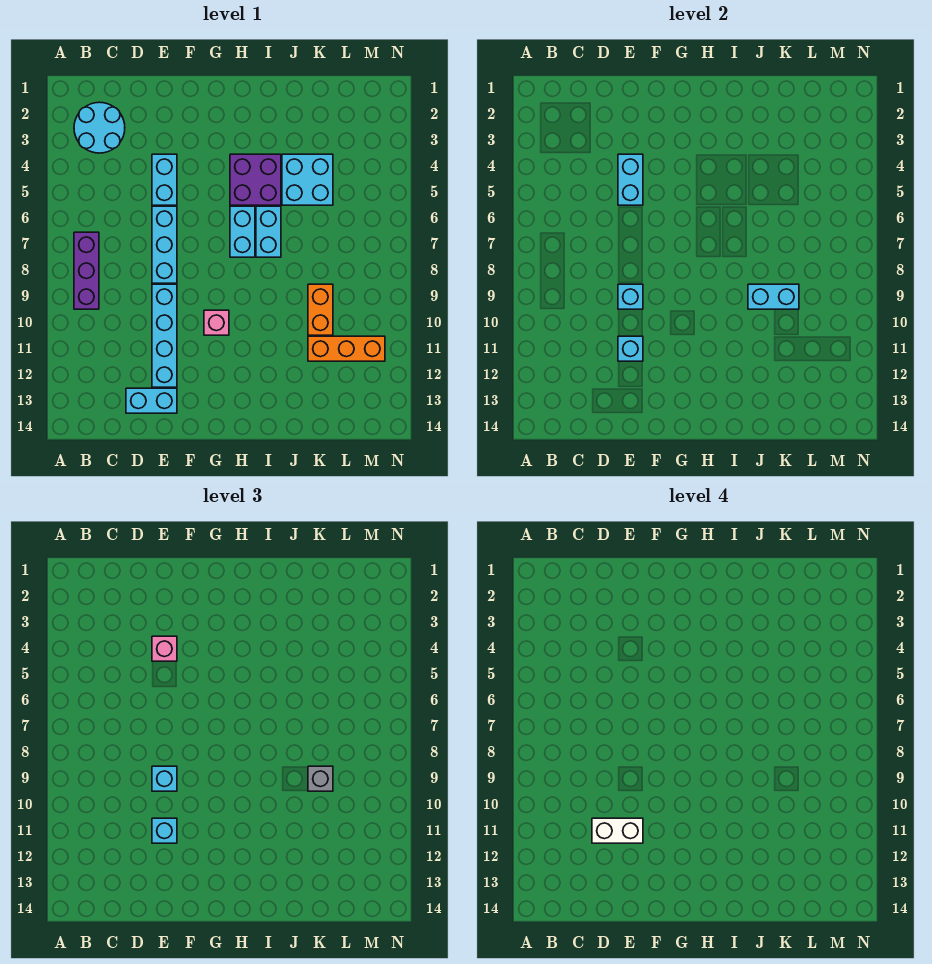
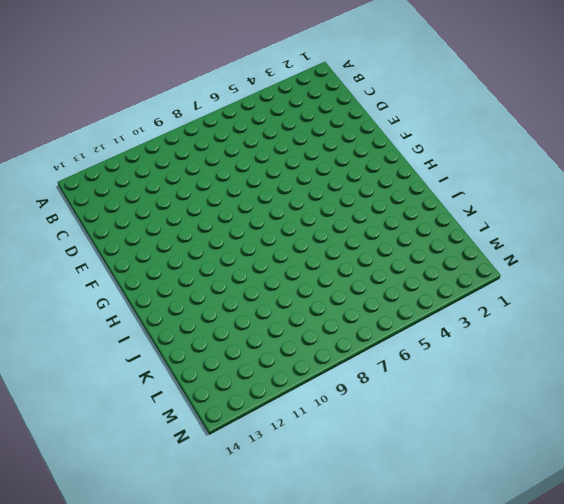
none -> cyan round brick B2:C3 level 1
none -> purple brick B7:B9 level 1
none -> cyan brick D13:E13 level 1

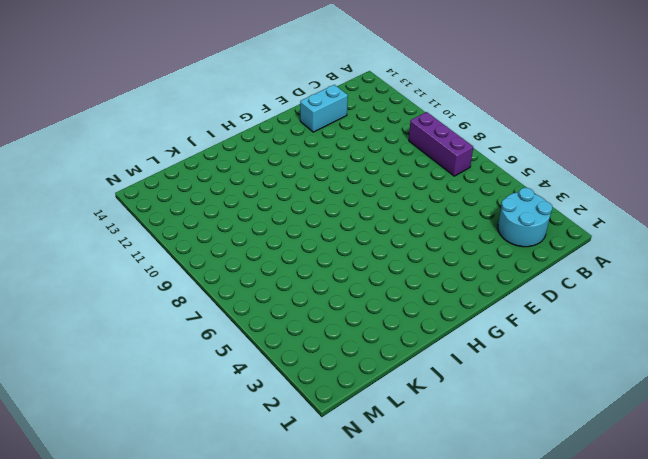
none -> cyan brick E4:E5 level 1
none -> cyan brick E6:E8 level 1
none -> cyan brick E9:E12 level 1

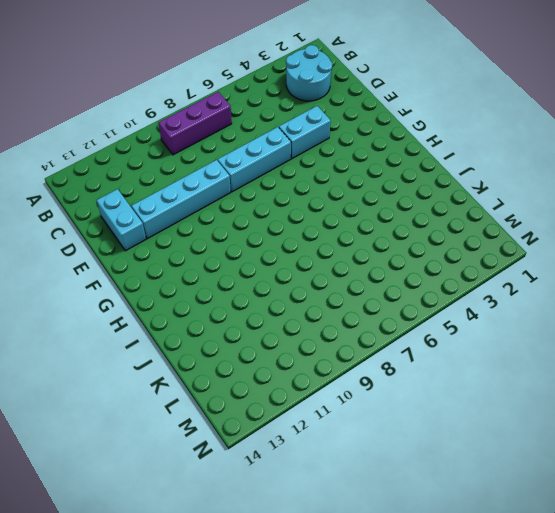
none -> pink brick G10 level 1
none -> purple brick H4:I5 level 1
none -> cyan brick H6:H7 level 1

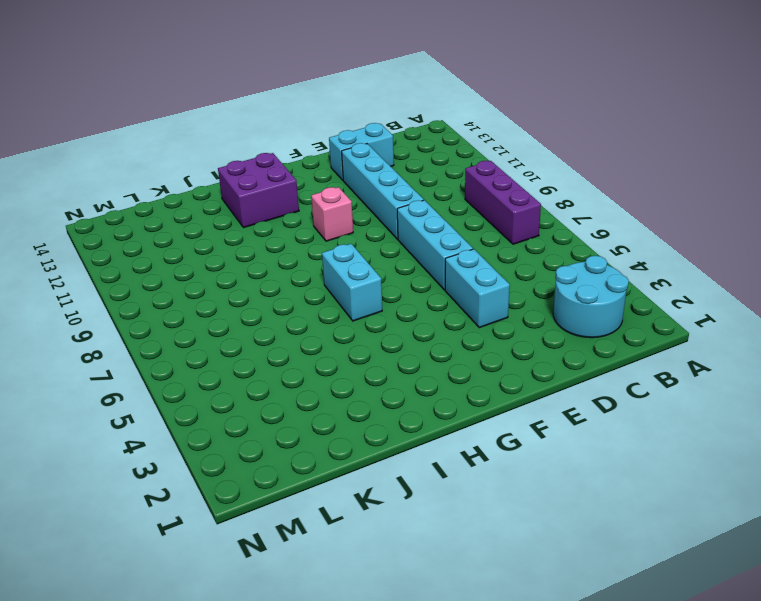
purple brick H12:I13 level 1 -> purple brick H4:I5 level 1
none -> cyan brick I6:I7 level 1
none -> cyan brick J4:K5 level 1
none -> orange brick K9:K10 level 1

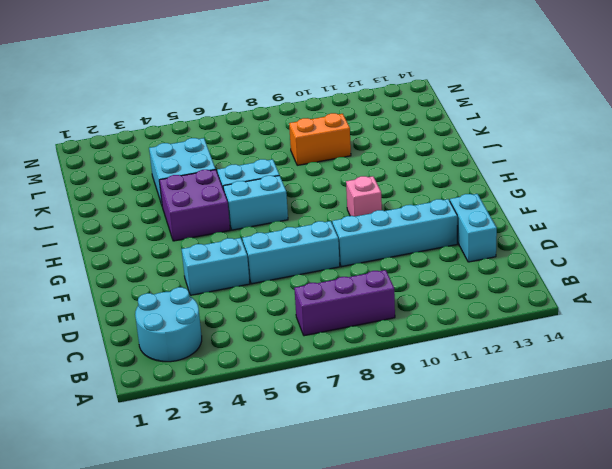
none -> orange brick K11:M11 level 1
none -> cyan brick E4:E5 level 2
none -> cyan brick E9 level 2

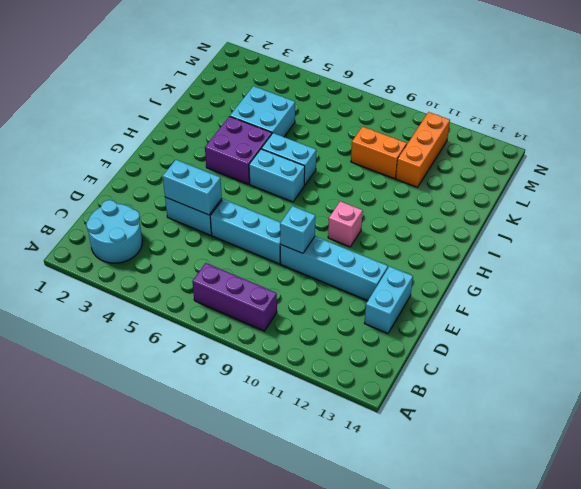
none -> cyan brick E11 level 2
none -> cyan brick J9:K9 level 2
none -> pink brick E4 level 3

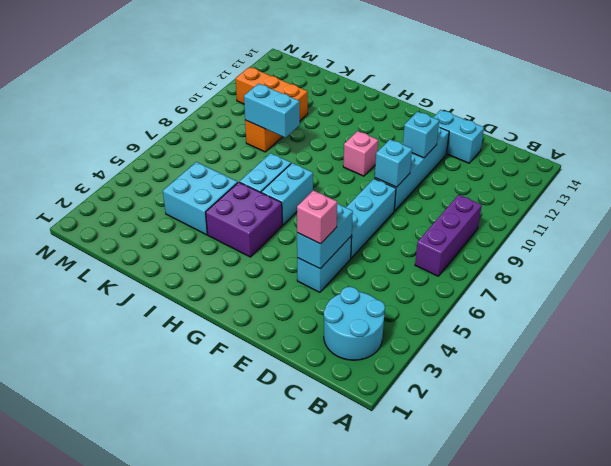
none -> cyan brick E9 level 3
none -> cyan brick E11 level 3
none -> grey brick K9 level 3

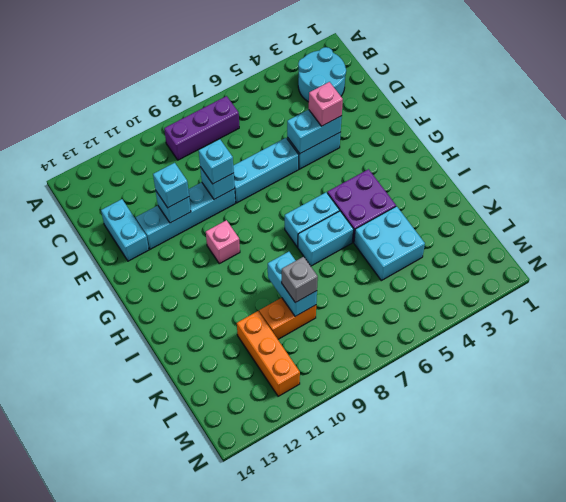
none -> white brick D11:E11 level 4

